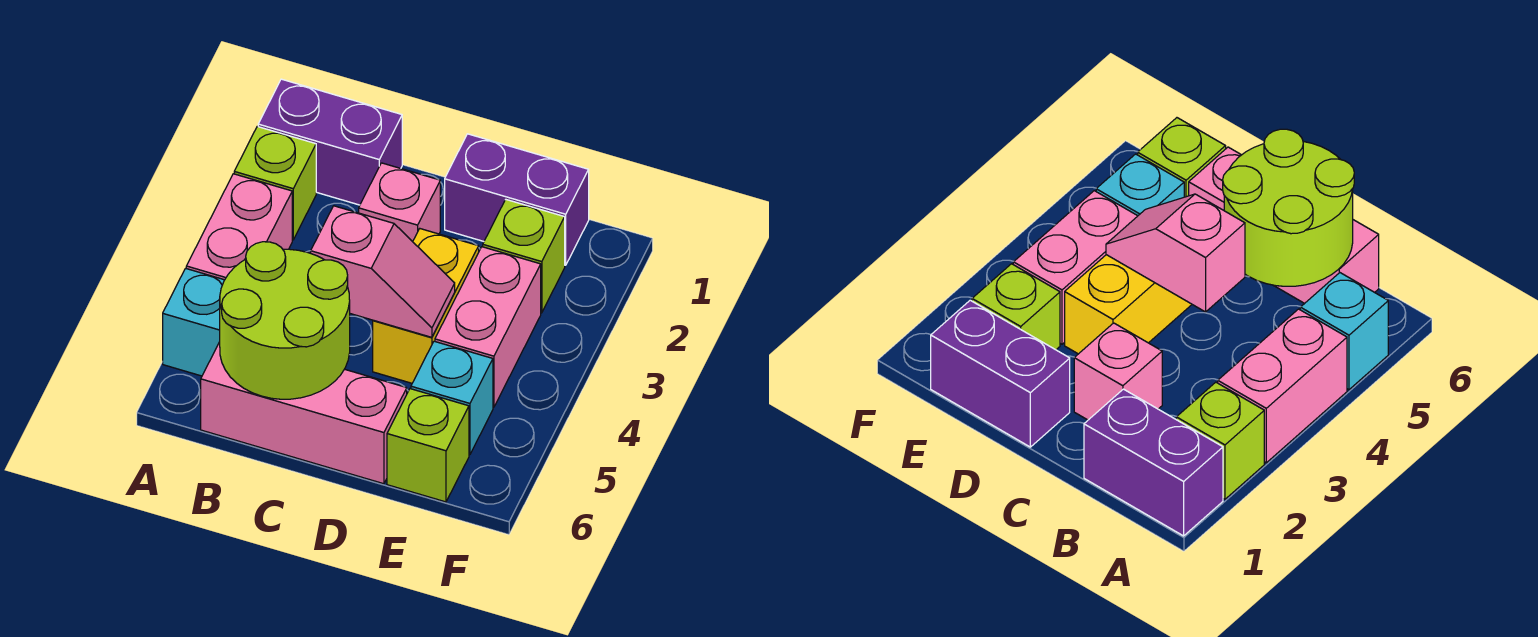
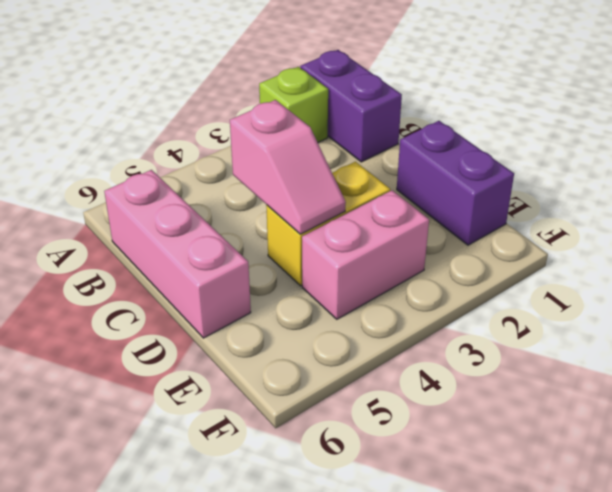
none -> pink brick A3:A4 level 1
none -> cyan brick A5 level 1
none -> pink brick C2 level 1

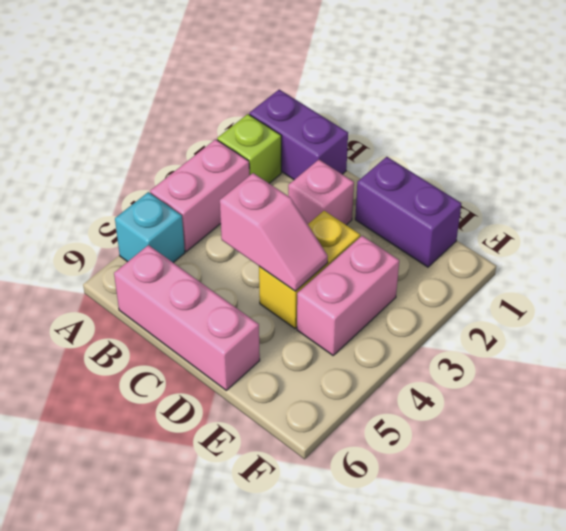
none -> lime brick E2 level 1
none -> cyan brick E5 level 1
none -> lime brick E6 level 1

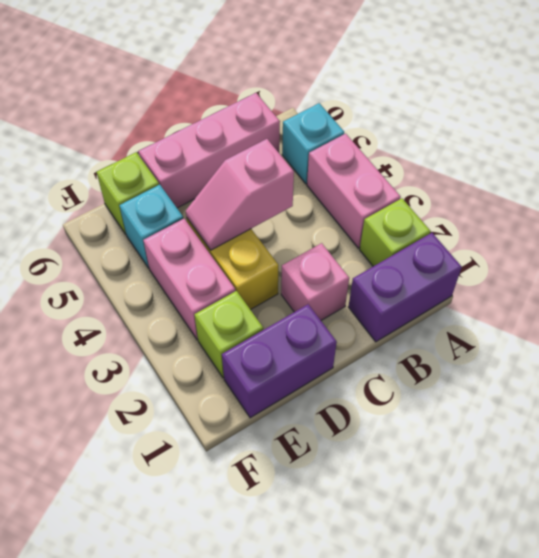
none -> lime round brick B5:C6 level 2

